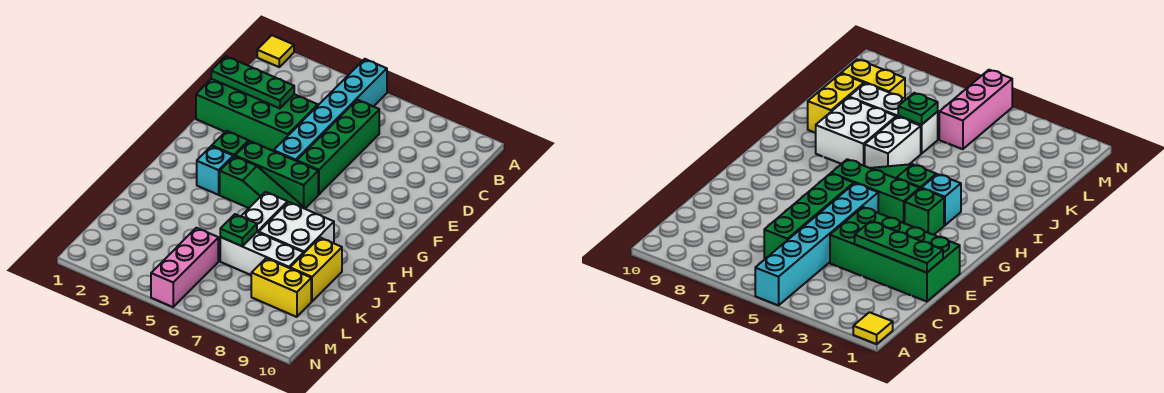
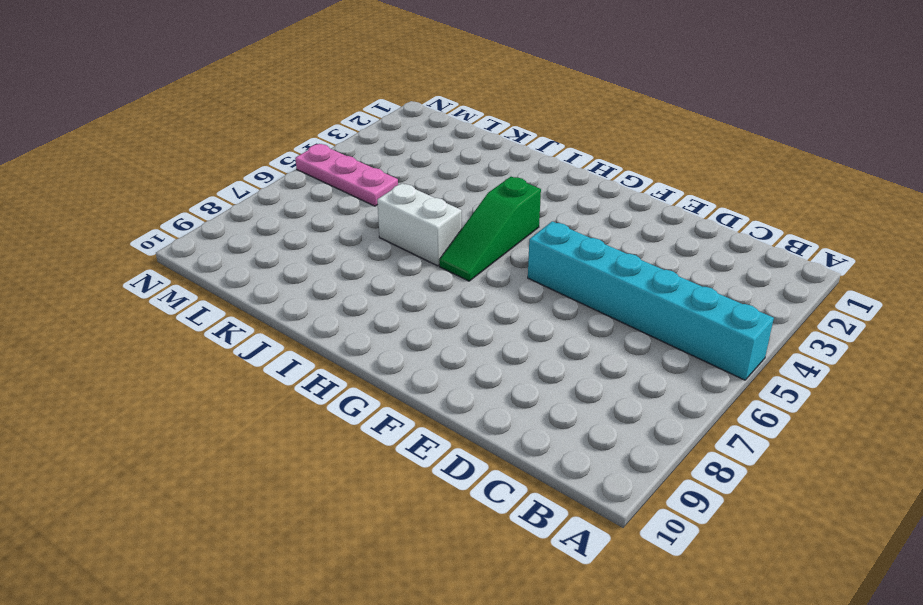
pink plate L5:N5 level 1 -> pink brick L5:N5 level 1
none -> yellow tile A1 level 1
none -> green brick C6:F6 level 1
none -> green brick D1:E4 level 1

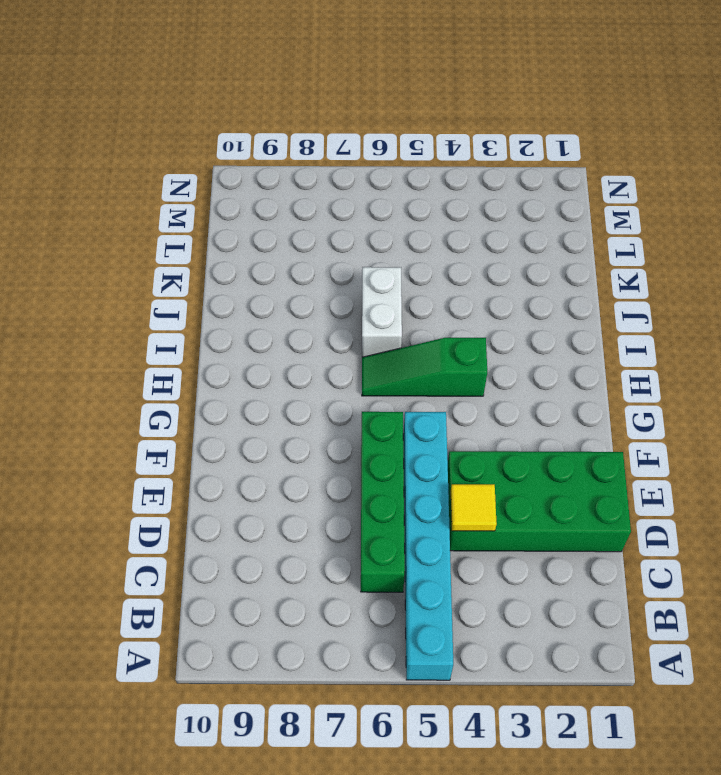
yellow tile D4 level 2 -> yellow tile A1 level 1
none -> green brick G3 level 1
none -> green brick G4:G6 level 1
none -> cyan brick H3 level 1

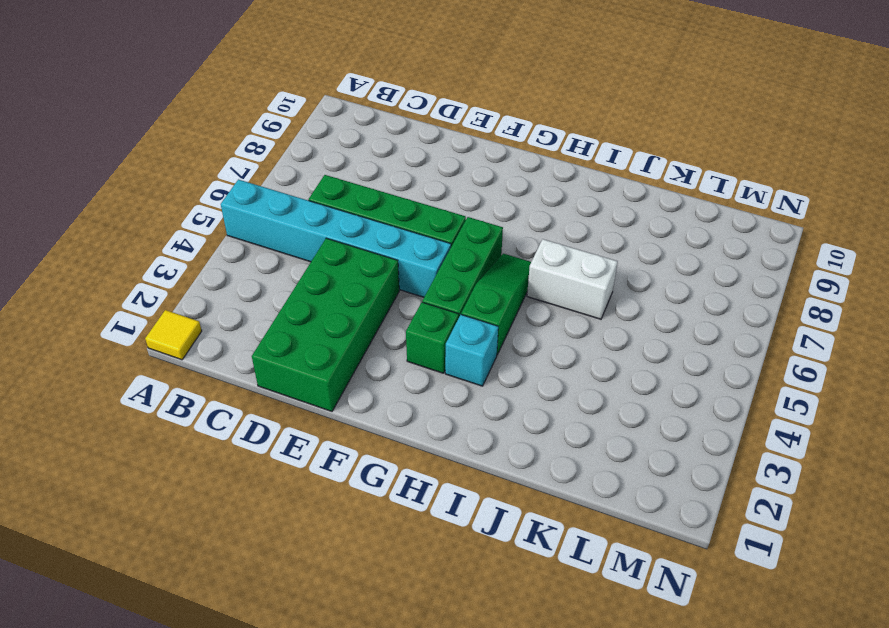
none -> white brick I7:J8 level 1
none -> yellow brick J9:K9 level 1
none -> white brick K6:K8 level 1

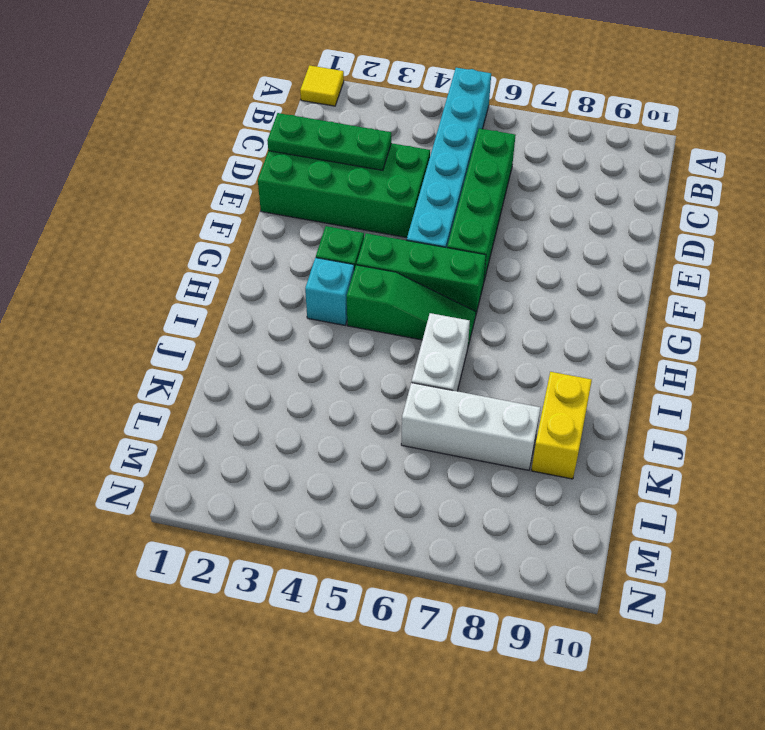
none -> white brick I7:J8 level 1
none -> pink brick L5:N5 level 1
none -> yellow brick L8:L9 level 1

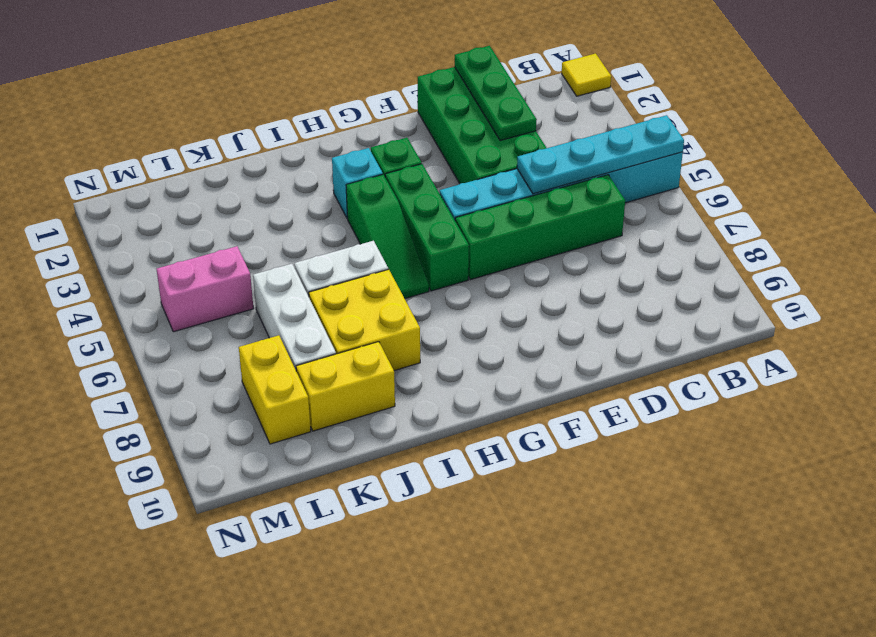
cyan plate A5:D5 level 2 -> none
yellow brick I7:J8 level 1 -> white brick I7:J8 level 1
pink brick L5:M5 level 1 -> pink brick L5:N5 level 1
none -> green plate K6 level 2

